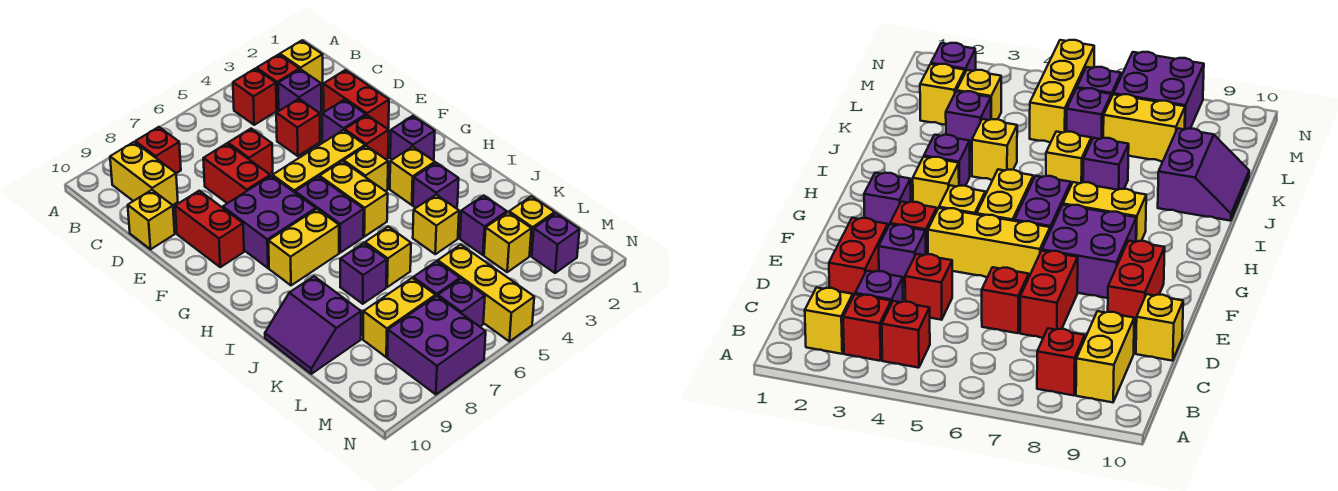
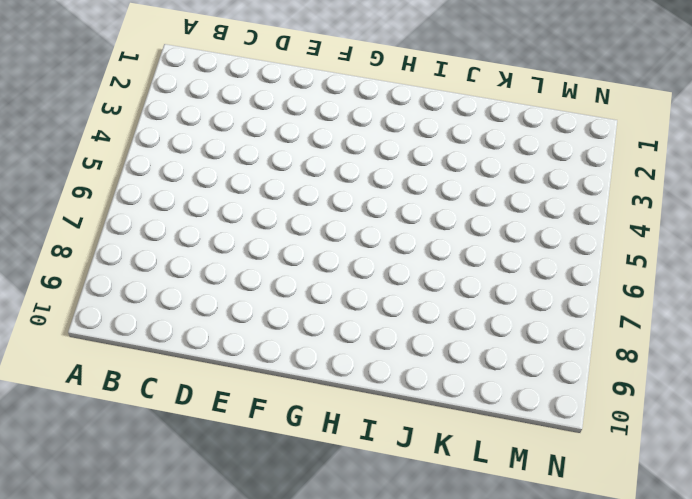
none -> yellow brick B2 level 1
none -> red brick B3 level 1
none -> red brick B4 level 1
none -> red brick B8 level 1

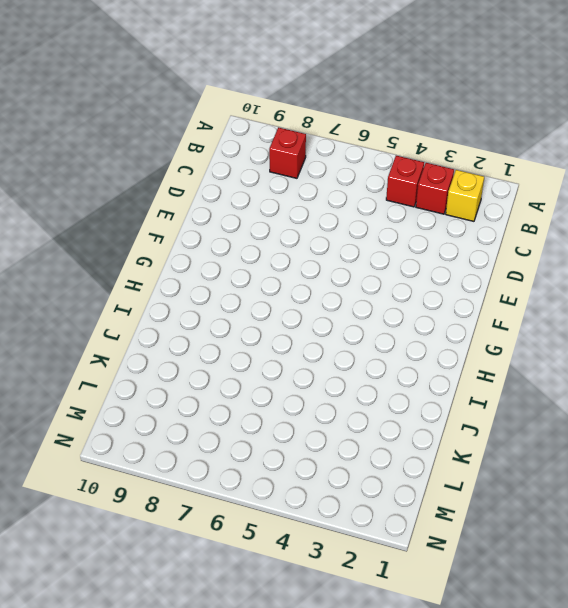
none -> yellow brick B9:C9 level 1
none -> purple brick C3 level 1
none -> red brick D2:E2 level 1
none -> red brick D4 level 1

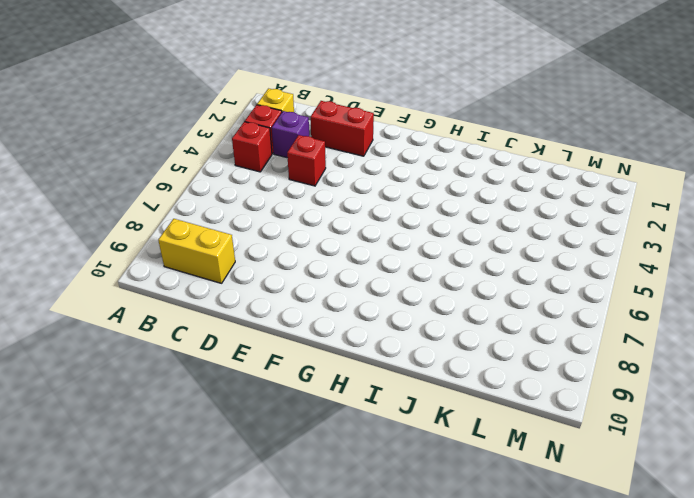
none -> red brick B8 level 1
none -> red brick D6 level 1
none -> red brick D7:E7 level 1
none -> yellow brick D10 level 1

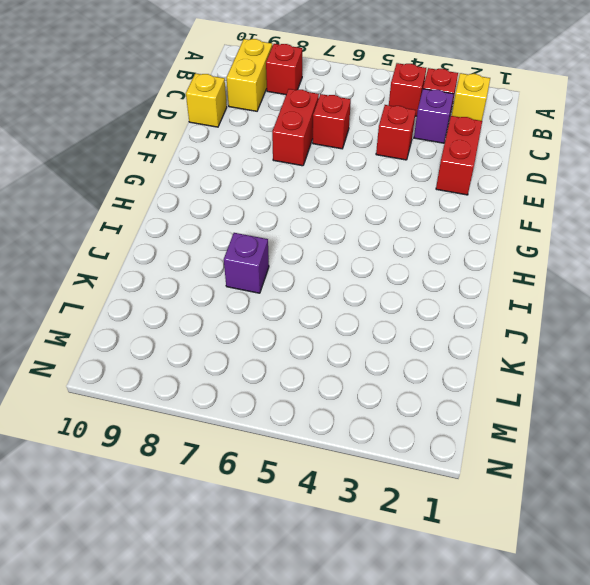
none -> purple brick E3 level 1
none -> red brick E9:F9 level 1
none -> red brick F3 level 1
none -> yellow brick F4:F6 level 1

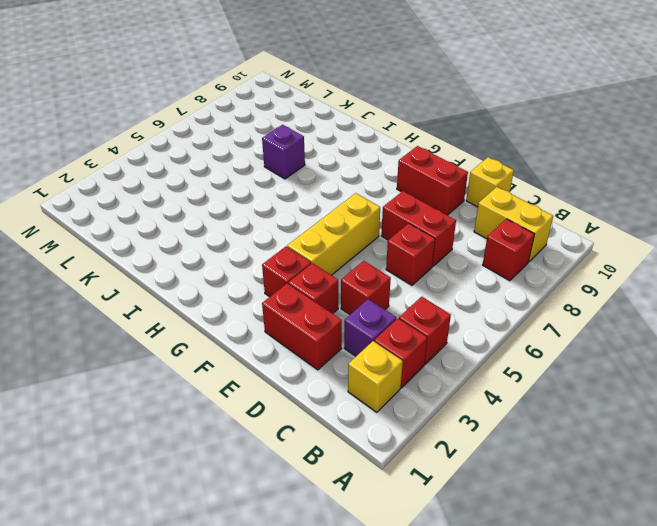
red brick E3 level 1 -> purple brick E3 level 1
none -> purple brick F7:G8 level 1
none -> purple brick G2 level 1
none -> yellow brick G4 level 1
none -> yellow brick G5:H5 level 1

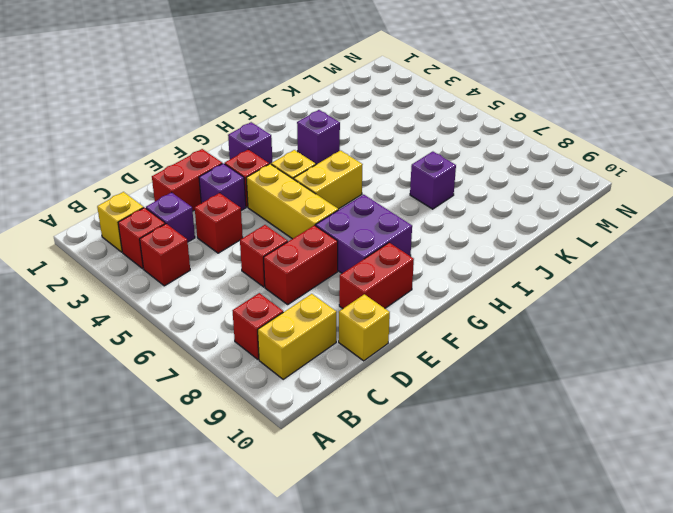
none -> purple brick G6:H6 level 1
none -> yellow brick H3 level 1
none -> yellow brick H7:H8 level 1
none -> yellow brick J4 level 1

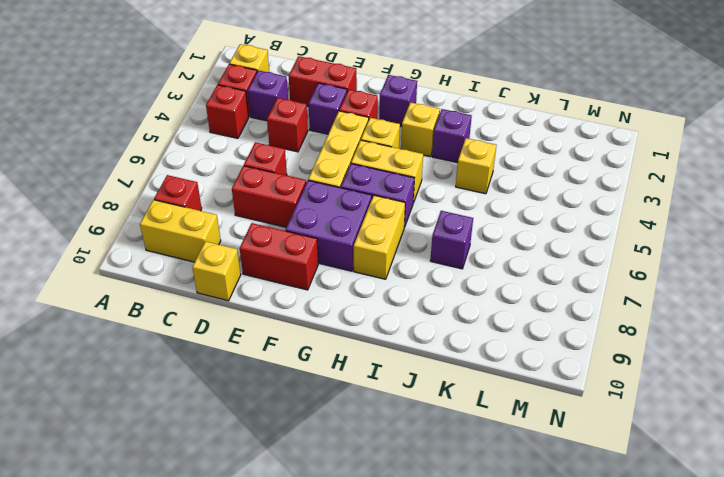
none -> yellow brick J6 level 1
none -> purple slope J9:K10 level 1 top 9
none -> purple brick K3 level 1
none -> yellow brick L2 level 1

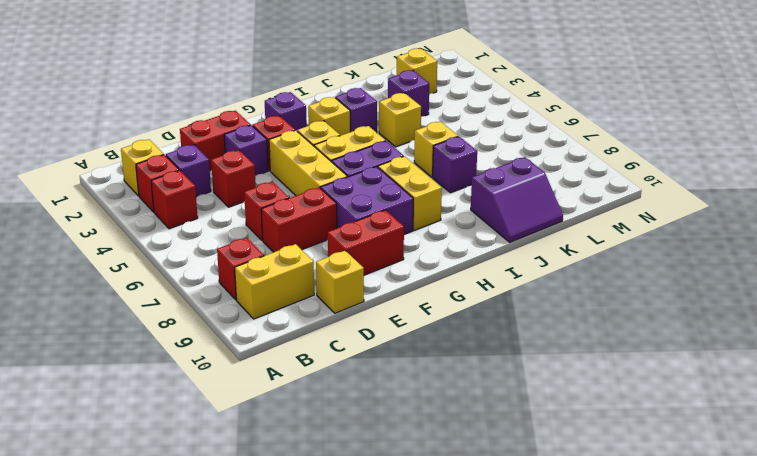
none -> yellow brick L3 level 1
none -> yellow brick L5:N5 level 1
none -> purple brick L6 level 1
none -> yellow brick L7:L8 level 1

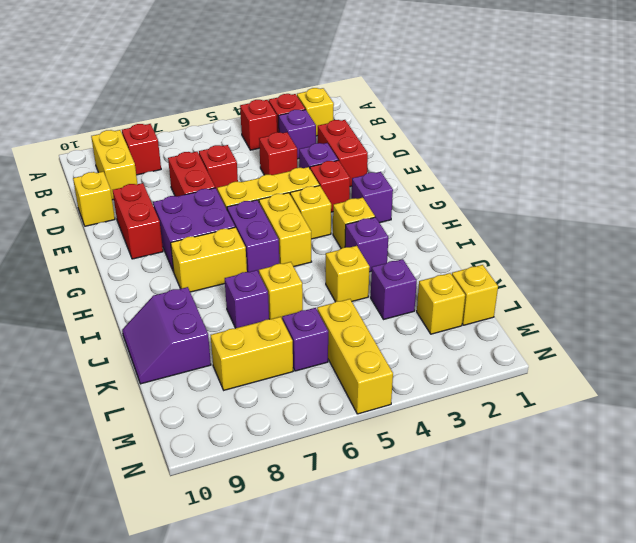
yellow brick L1 level 1 -> yellow brick L3 level 1
none -> purple brick M2 level 1
none -> purple brick M6 level 1
none -> purple brick M7:N8 level 1

